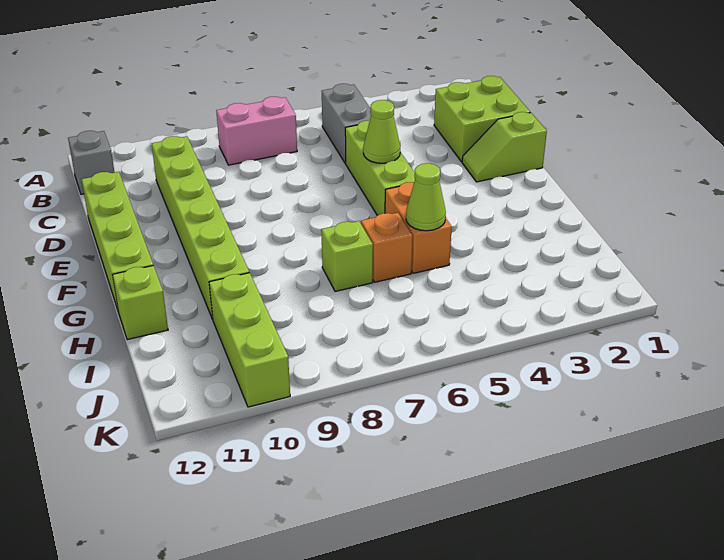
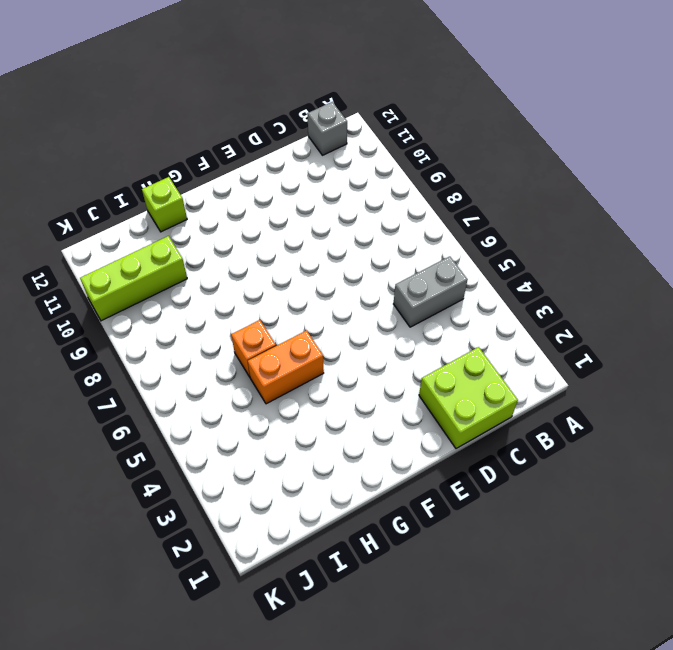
none -> pink brick B7:B8 level 1
none -> lime brick C10:H10 level 1
none -> lime brick D5:F5 level 1

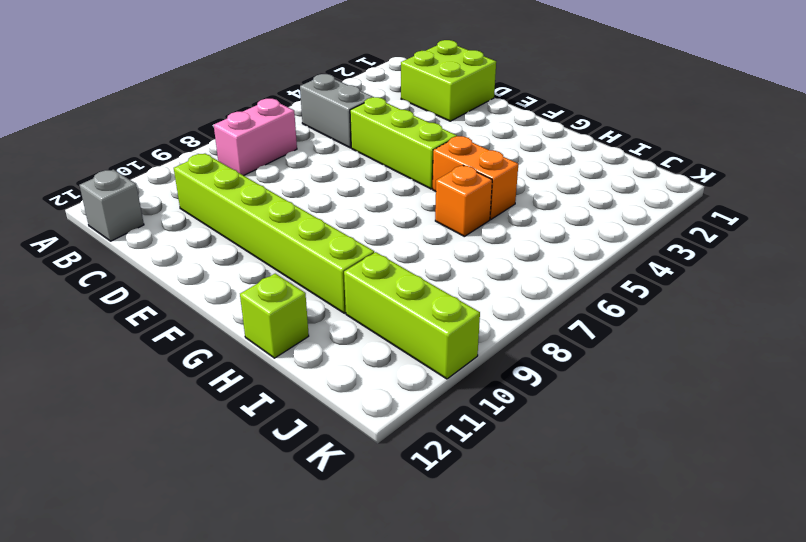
none -> lime brick D12:G12 level 1
none -> lime slope E1:E2 level 1 top 1
none -> lime brick H7 level 1

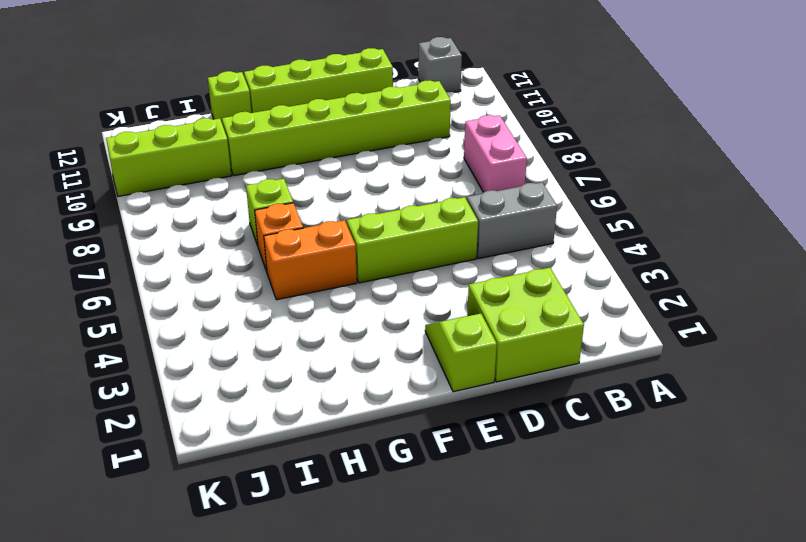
none -> lime cone E5 level 2
none -> lime cone H5 level 2

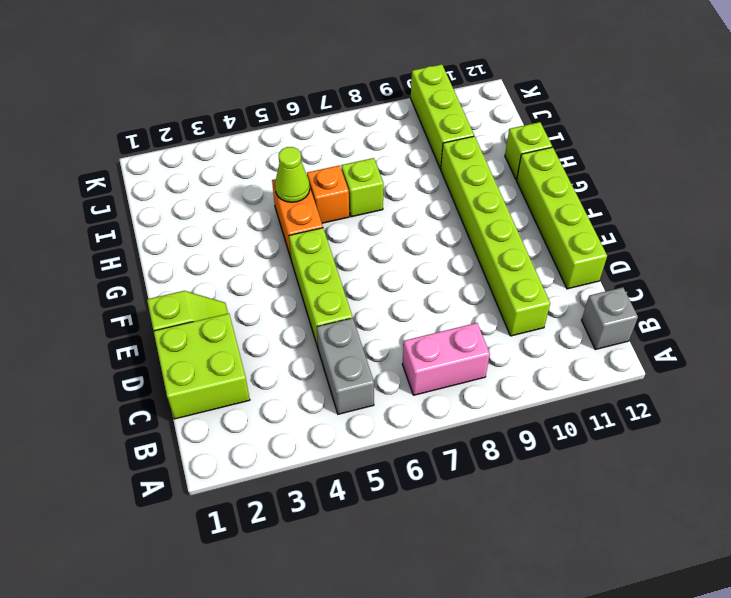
none -> lime cone E5 level 2

